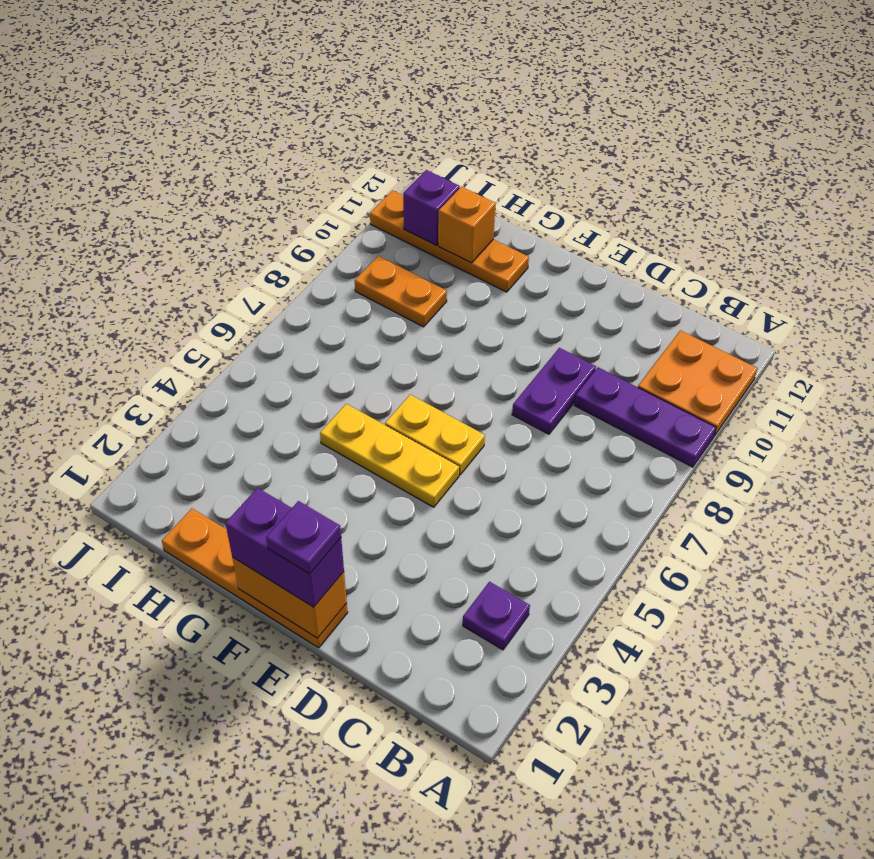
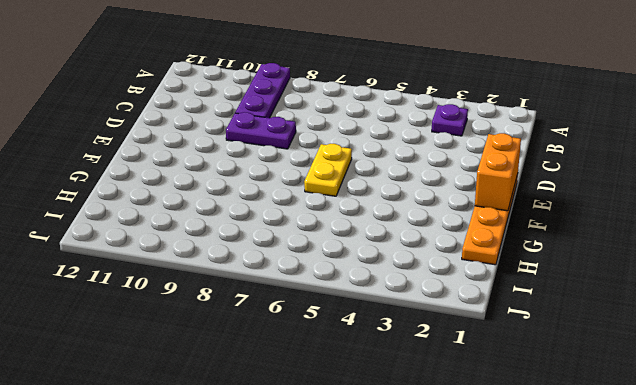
none -> orange plate A10:B11 level 1
none -> yellow plate E5:G5 level 1
none -> orange plate G11:J11 level 1

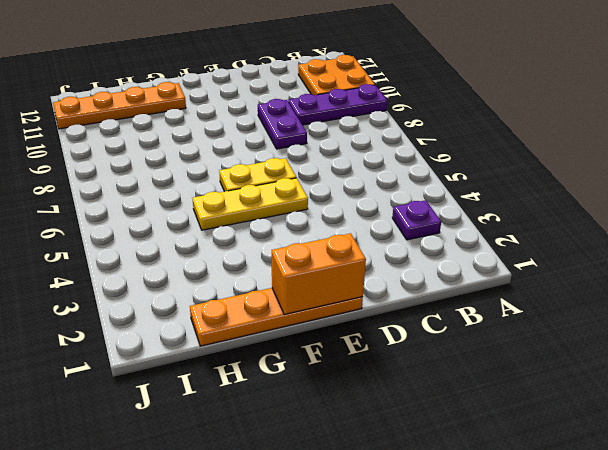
none -> orange plate H9:I9 level 1
none -> orange brick H11 level 2
none -> purple brick I11 level 2

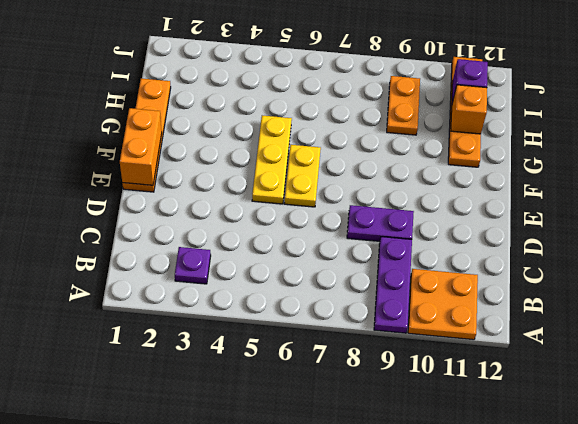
none -> purple brick E1:F1 level 3
none -> purple plate E1 level 4

